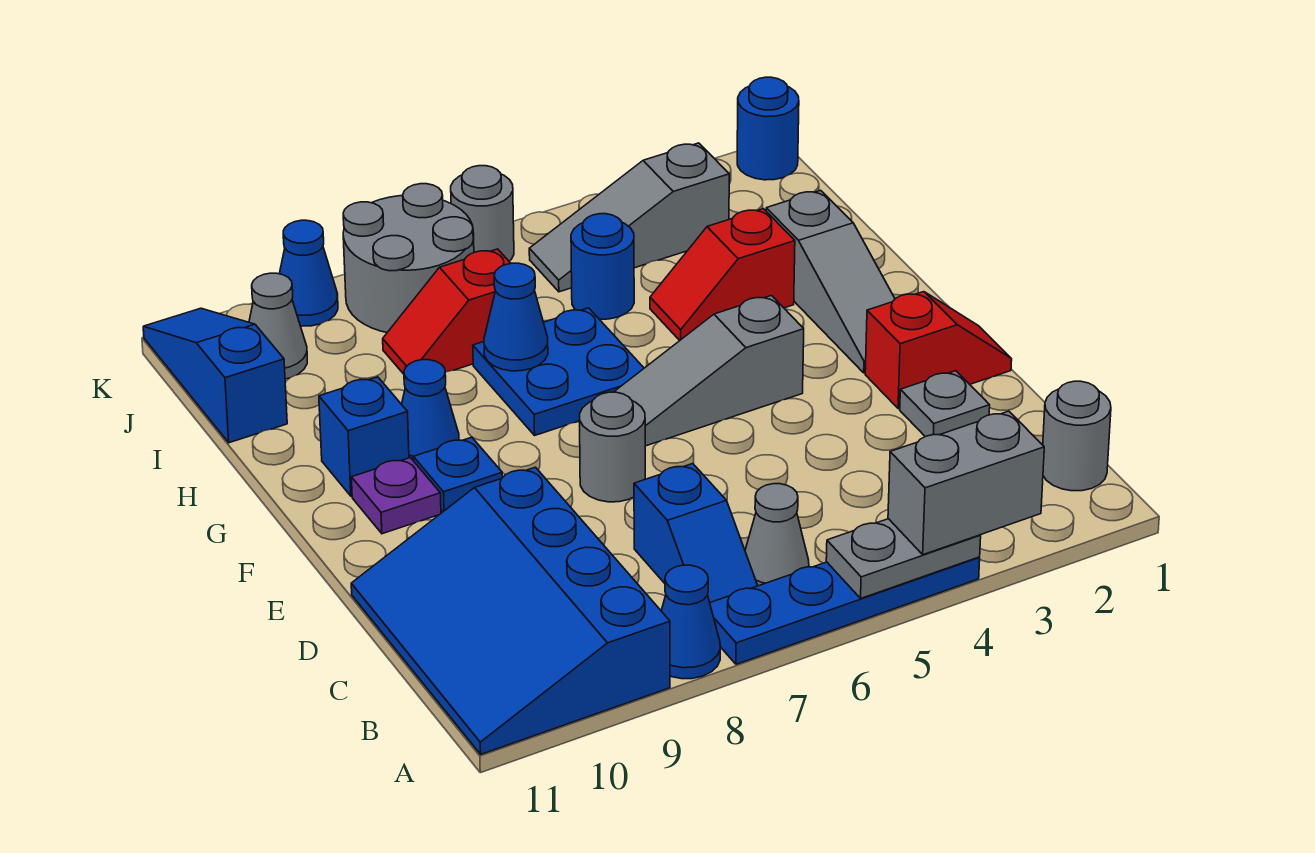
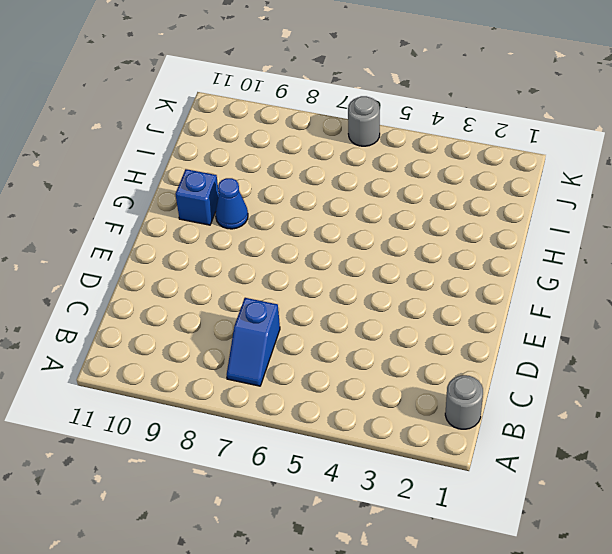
none -> blue plate A4:A7 level 1
none -> blue cone A8 level 1
none -> blue slope A9:D11 level 1 top 9

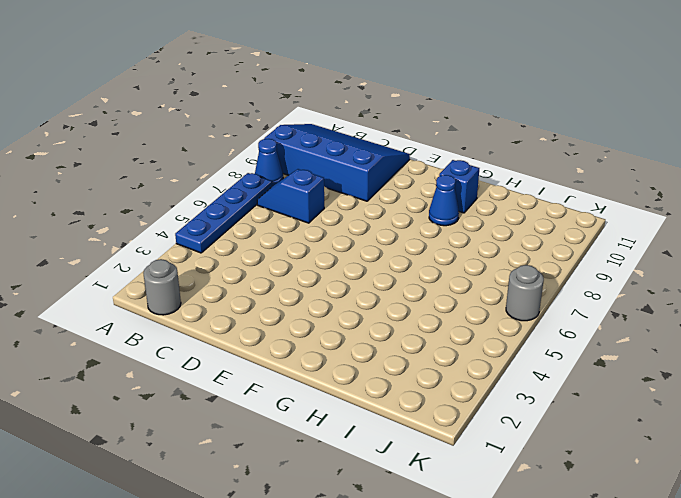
none -> grey cone B6 level 1
none -> grey plate D2 level 1
none -> red slope E1:E2 level 1 top 2

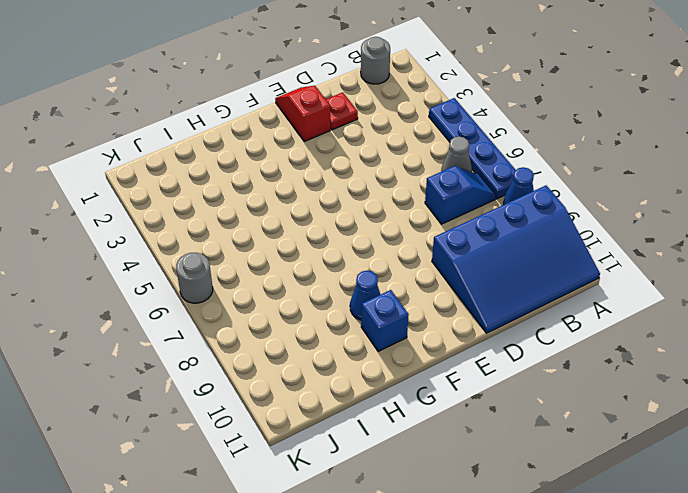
red plate D2 level 1 -> grey plate D2 level 1
none -> grey round brick E7 level 1
none -> grey slope F2:H2 level 1 top H
none -> grey slope F4:F6 level 1 top 4

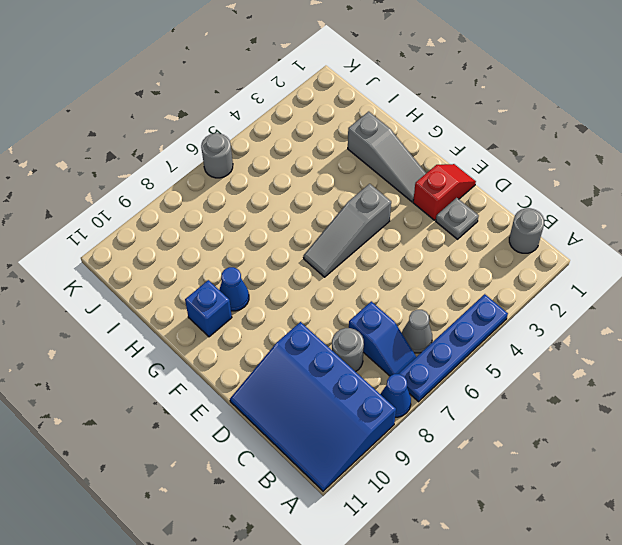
grey round brick C8 level 1 -> grey round brick E7 level 1
none -> blue plate F9 level 1
none -> purple plate F10 level 1
none -> blue plate G6:H7 level 1

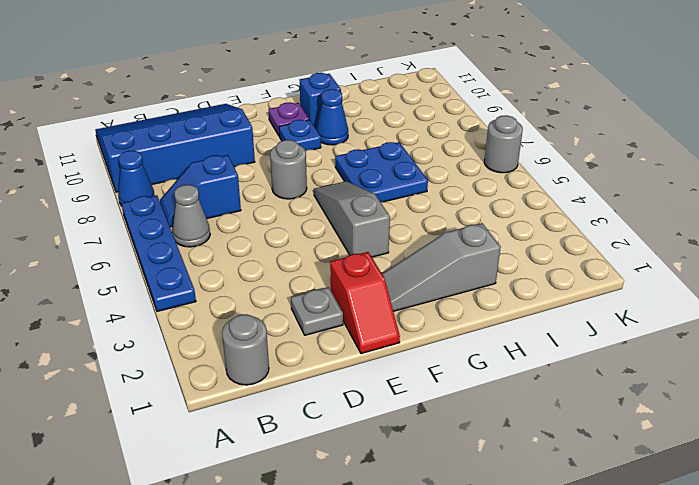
none -> red slope H3:H4 level 1 top 3
none -> blue round brick I5 level 1
none -> red slope I7:I8 level 1 top 7

